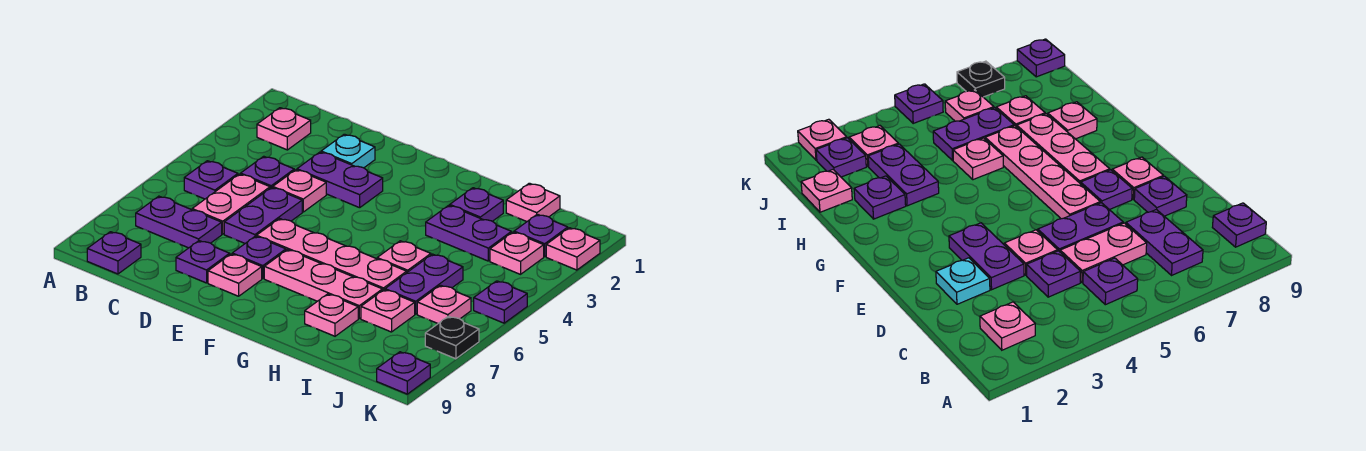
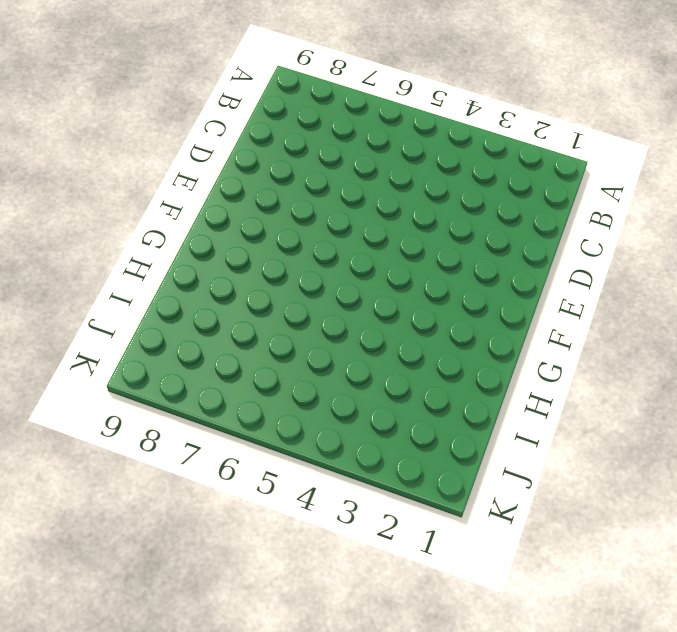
none -> pink plate B2 level 1
none -> purple plate B5 level 1
none -> purple plate B7:C7 level 1

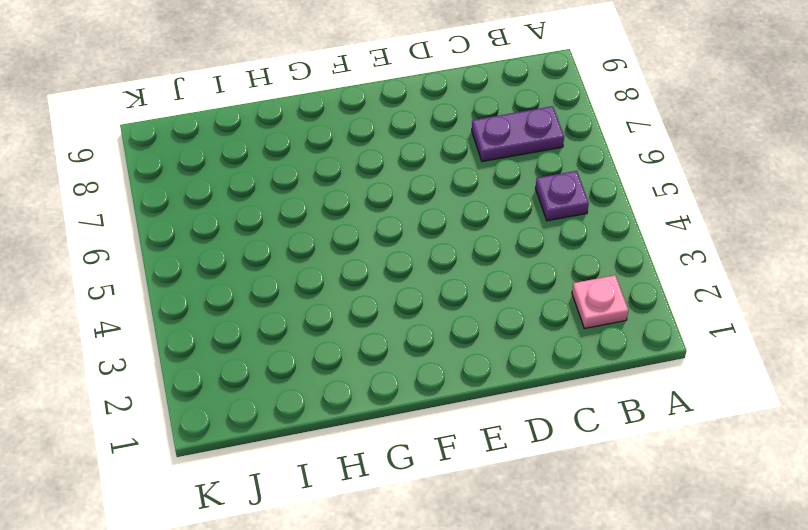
none -> purple plate B9 level 1
none -> purple plate C4 level 1
none -> pink plate C5:C6 level 1

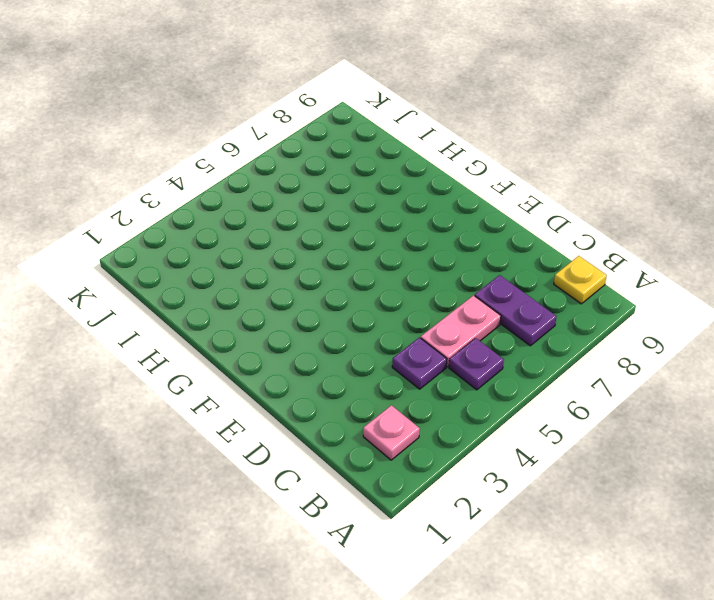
yellow plate B9 level 1 -> purple plate B9 level 1
none -> cyan plate D2 level 1
none -> purple plate D3:E3 level 1
none -> pink plate D4 level 1

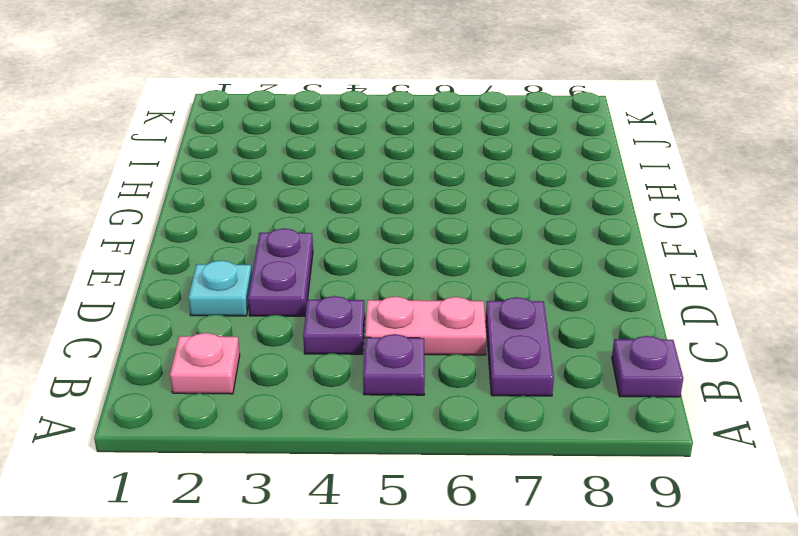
none -> pink plate D4 level 1
none -> purple plate D5:D6 level 1
none -> purple plate D8 level 1

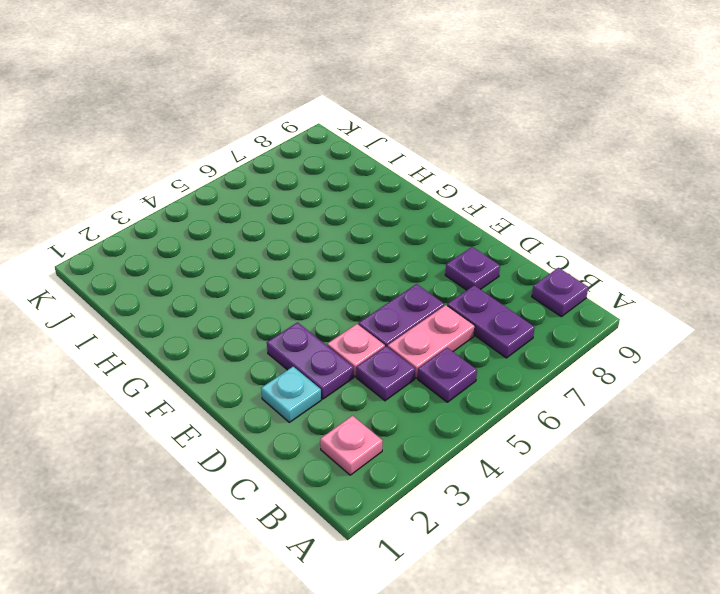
none -> pink plate E6:H6 level 1
none -> purple plate E7 level 1
none -> pink plate E8 level 1

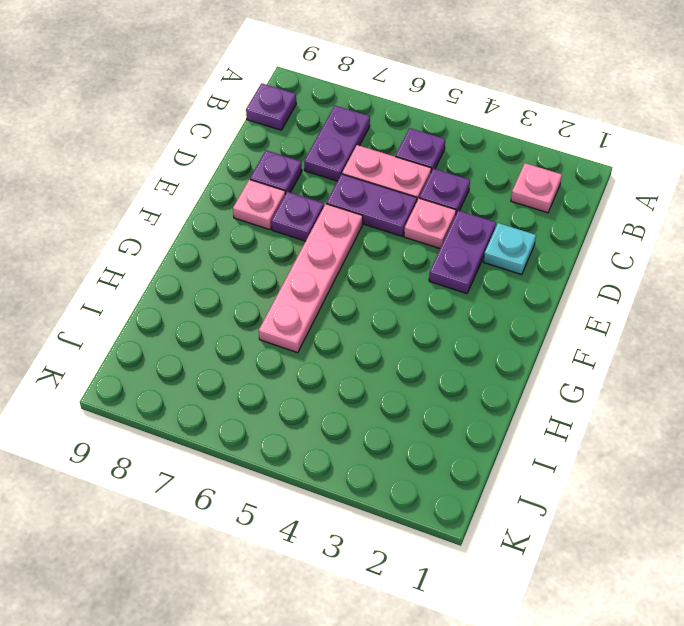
none -> pink plate F7:H7 level 1
none -> purple plate H2 level 1
none -> purple plate H3:I3 level 1

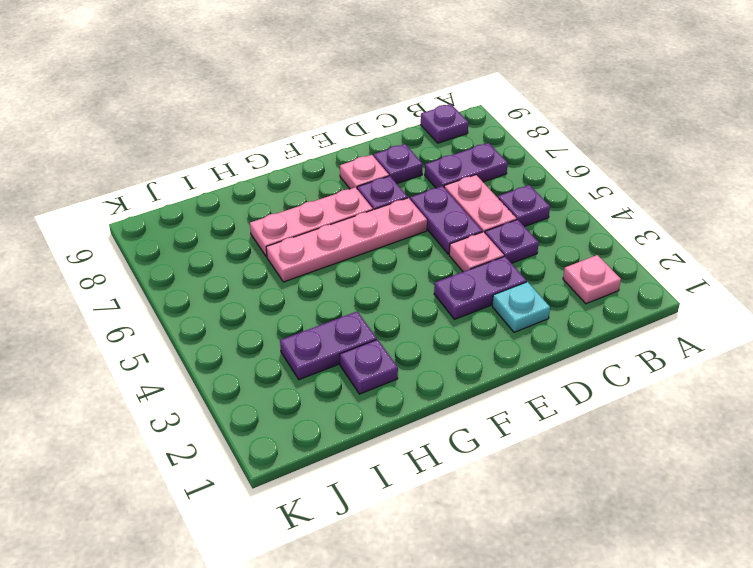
none -> pink plate H5 level 1
none -> pink plate H8 level 1
none -> pink plate I1 level 1

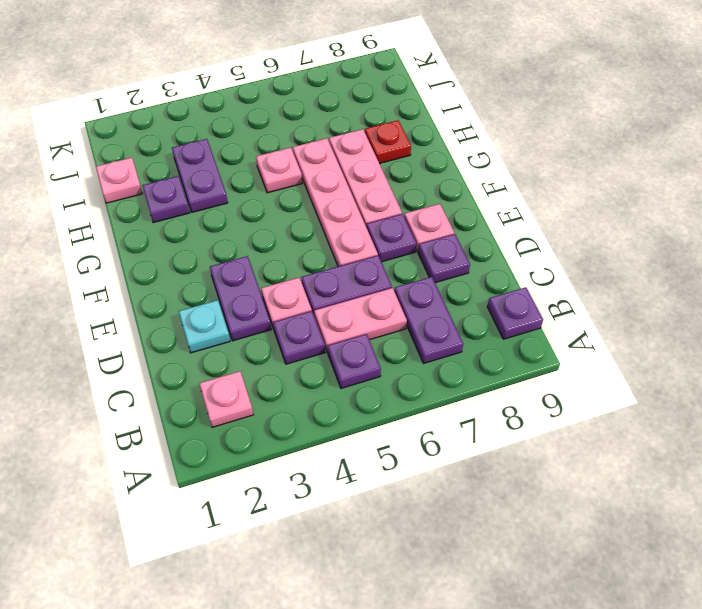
red plate H8 level 1 -> pink plate H8 level 1
none -> purple plate I5:I6 level 1
none -> pink plate I7 level 1
none -> purple plate J2 level 1

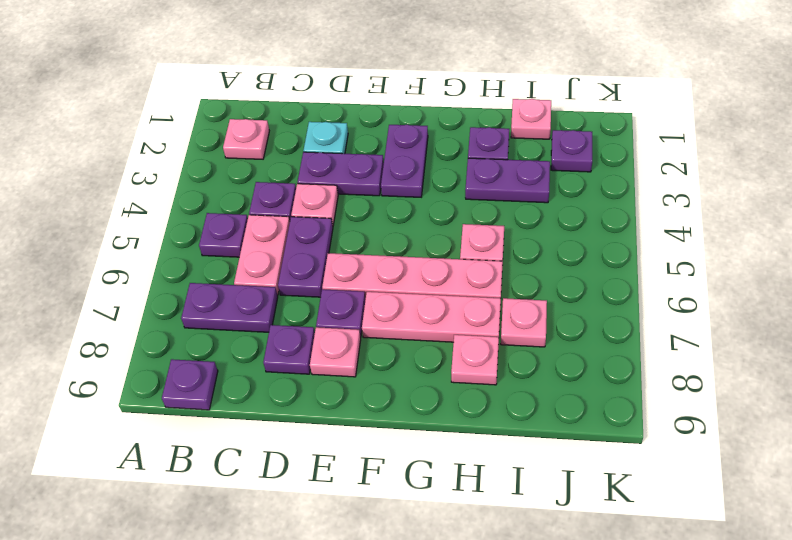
purple plate F2:F3 level 1 -> purple plate I5:I6 level 1
none -> pink plate J3 level 1
none -> pink plate J6 level 1
none -> pink plate K2 level 1

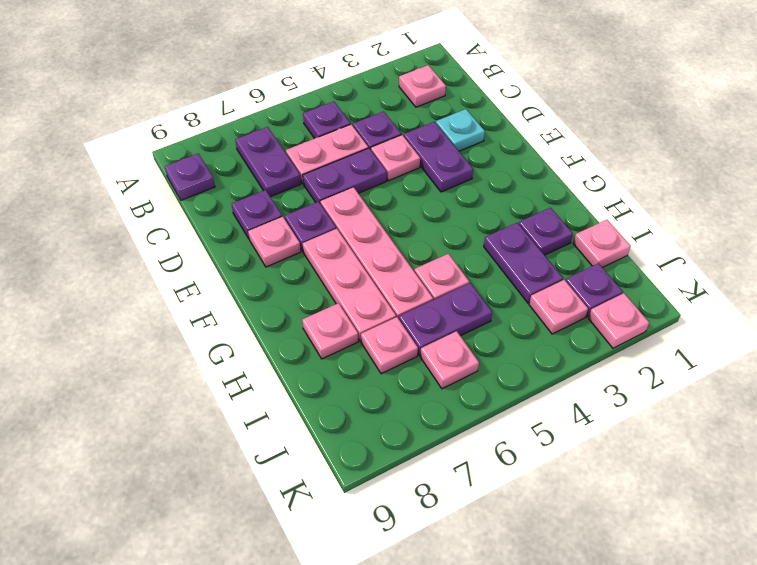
none -> purple plate K5 level 1
none -> black plate K7 level 1
none -> purple plate K9 level 1

